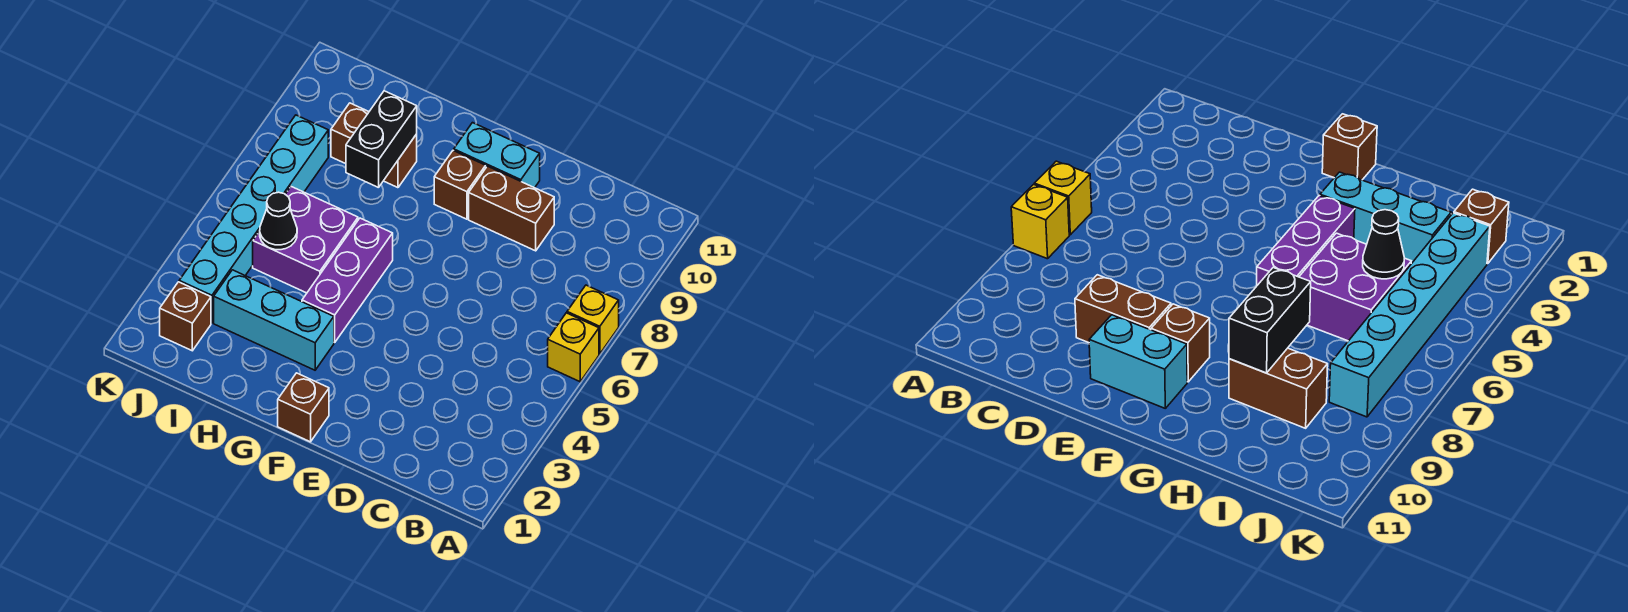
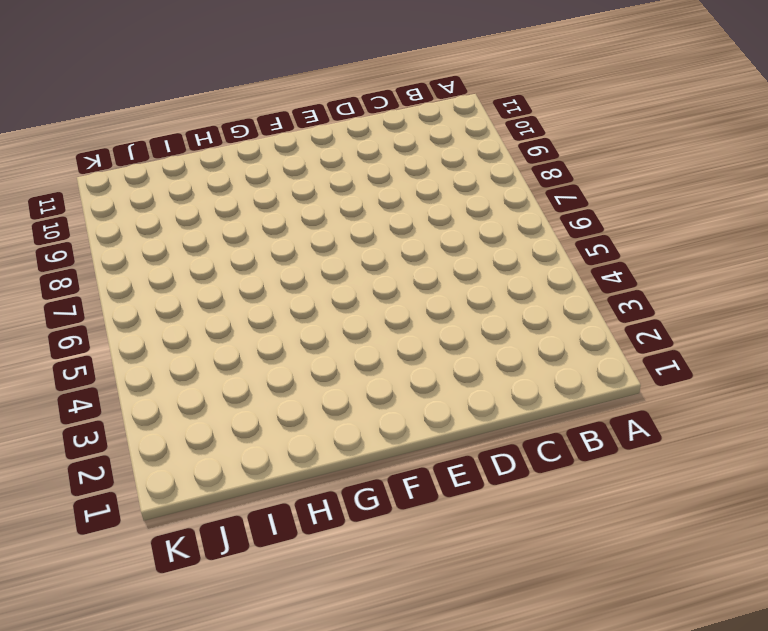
none -> yellow brick A6 level 1
none -> yellow brick A7 level 1
none -> brown brick D9:E9 level 1

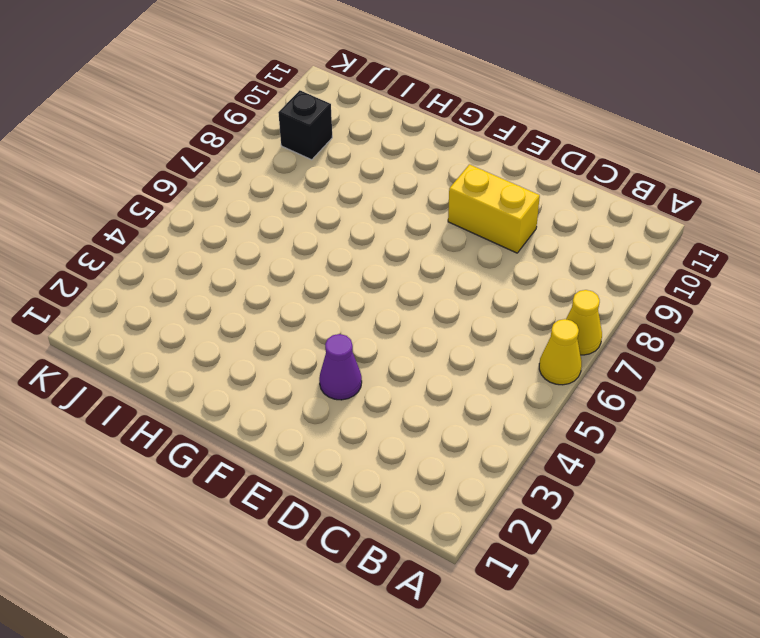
yellow cone A6 level 1 -> yellow brick A6 level 1
yellow cone A7 level 1 -> yellow brick A7 level 1
yellow brick D9:E9 level 1 -> brown brick D9:E9 level 1
purple cone E3 level 1 -> none
black brick J9 level 1 -> none
none -> cyan brick E10:F10 level 1
none -> brown brick F1 level 1
none -> brown brick F9 level 1

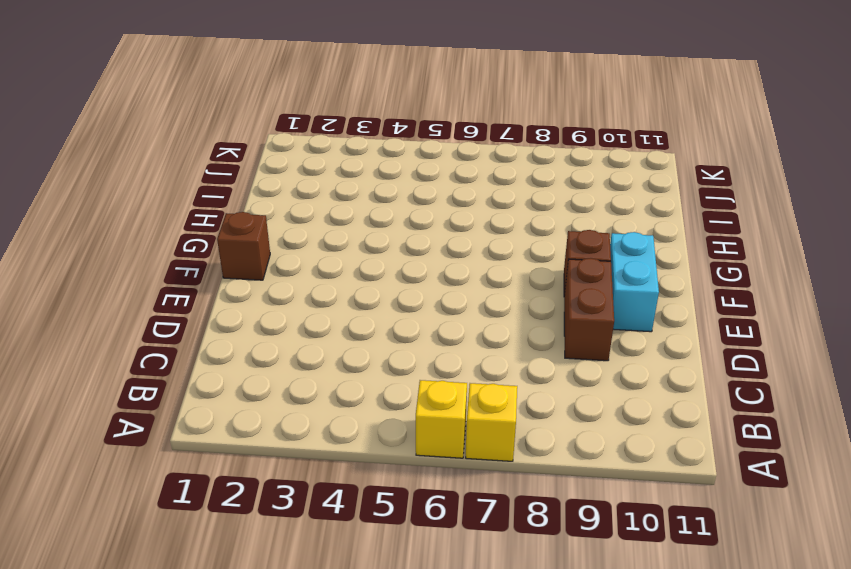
none -> cyan brick G3:I3 level 1
none -> purple brick G4:G6 level 1
none -> purple brick H5:I6 level 1

